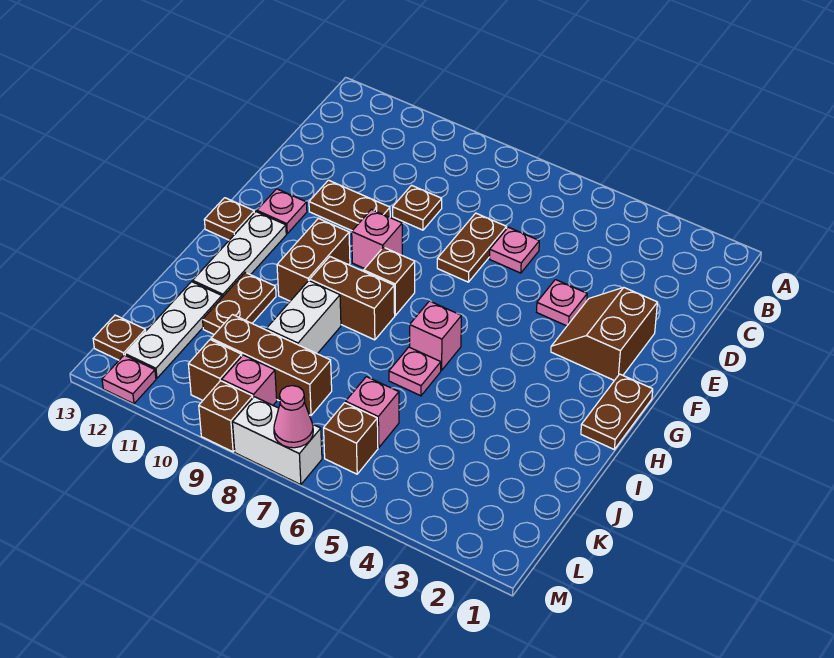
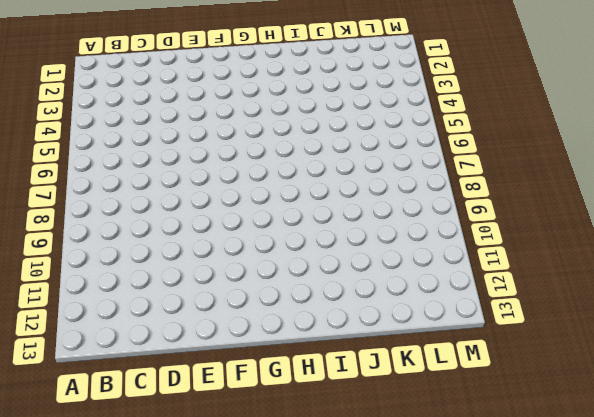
none -> pink plate D6 level 1
none -> brown plate D7:E7 level 1
none -> brown plate D9 level 1

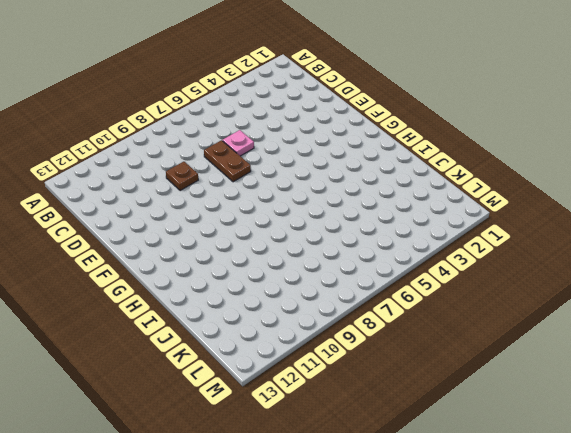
none -> brown slope E2:F3 level 1 top 2
none -> pink plate E4 level 1
none -> brown plate E10:E11 level 1

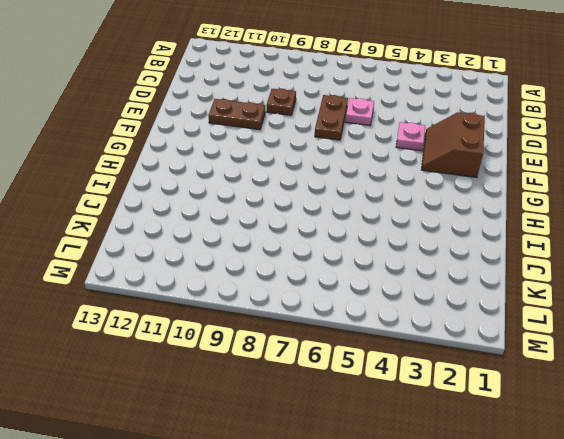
none -> pink brick F9 level 1
none -> pink plate F12 level 1
none -> brown plate G1:H1 level 1

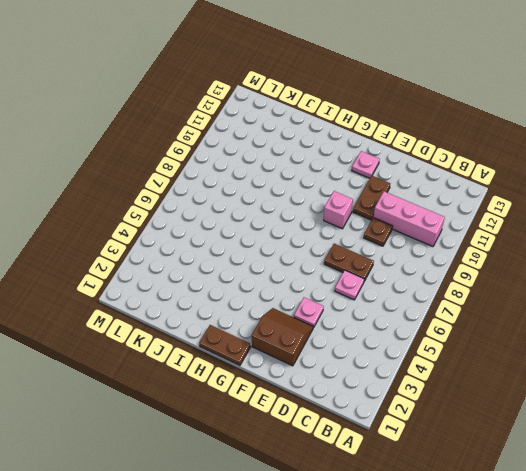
pink brick B10:D10 level 1 -> none
none -> brown brick G8 level 1
none -> brown brick G10:H10 level 1
none -> white plate G12:I12 level 1

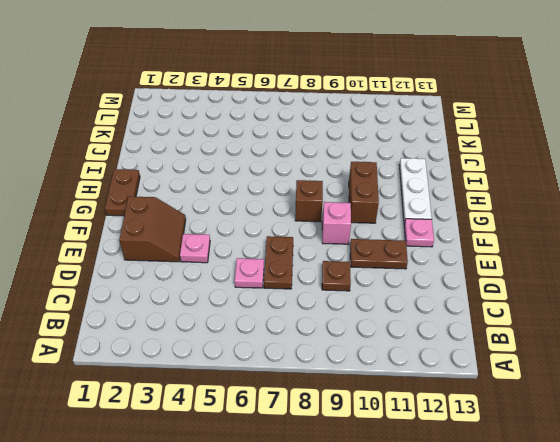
none -> brown plate G13 level 1
none -> pink brick H6 level 1
none -> brown brick H8:H9 level 1

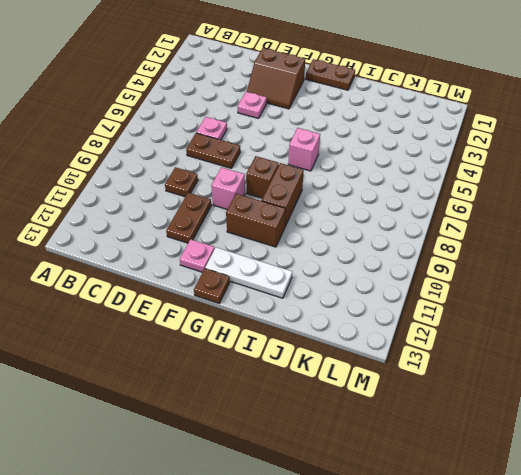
none -> pink plate I6 level 1
none -> white brick I9:J9 level 1
none -> brown plate I11:J11 level 1

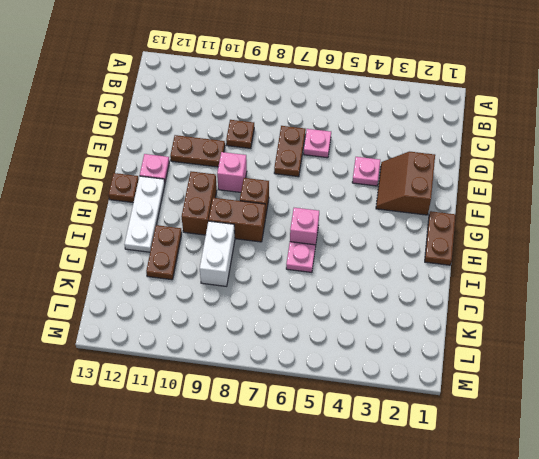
none -> white plate J12:L12 level 1
none -> pink brick K6 level 1
none -> brown brick K8:K10 level 1

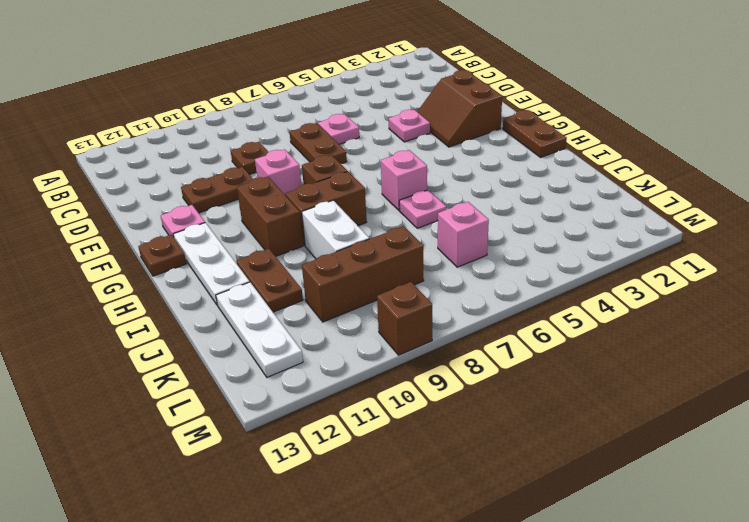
none -> brown brick L6 level 1
none -> pink brick L9 level 1
none -> brown brick L10 level 1

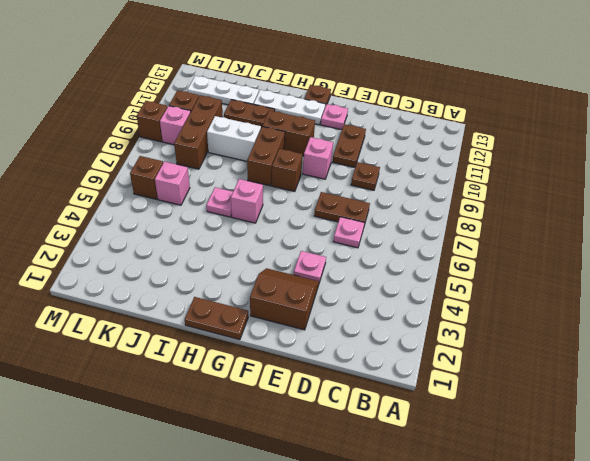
none -> brown plate L13 level 1
none -> white brick M7:M8 level 1
none -> pink plate M12 level 1

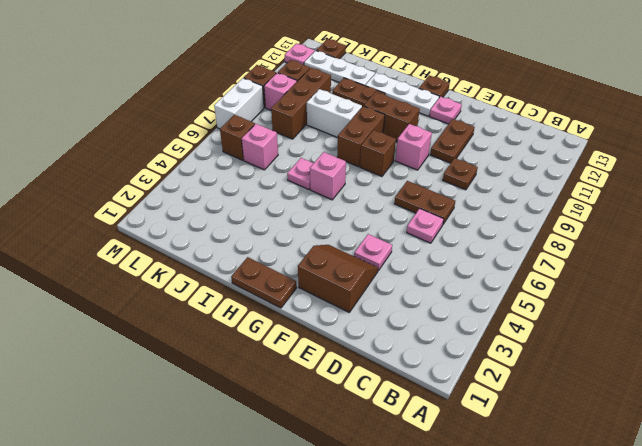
none -> pink cone M7 level 2

